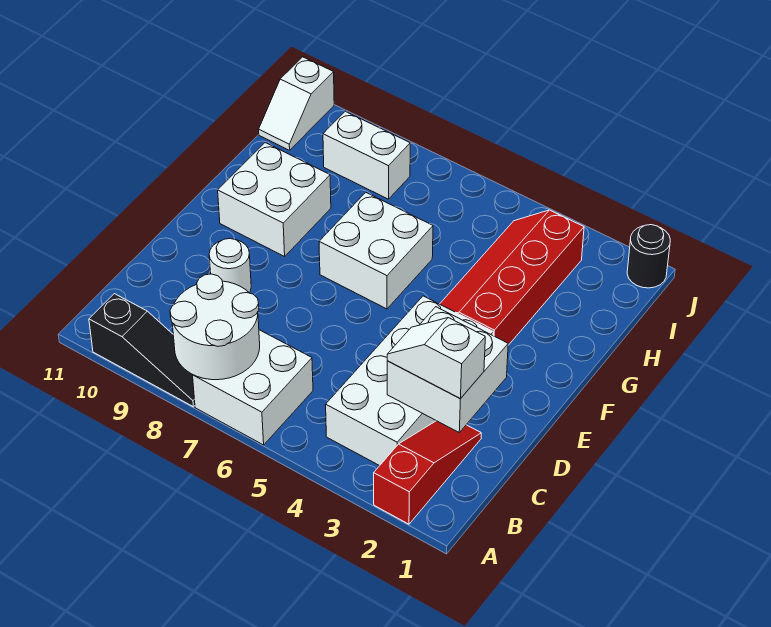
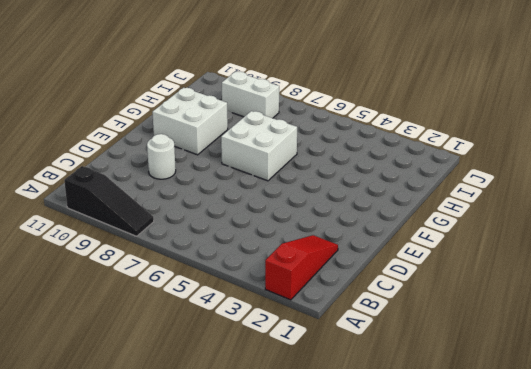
none -> white brick A6:B7 level 1
none -> white brick B3:E4 level 1
none -> red slope F3:I4 level 1 top 3

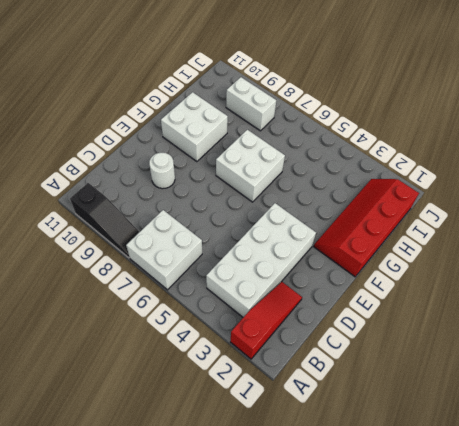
red slope F1:I2 level 1 top 1 -> red slope F3:I4 level 1 top 3
none -> white slope I11:J11 level 1 top J
none -> black round brick J1 level 1
none -> white round brick A7:B8 level 2

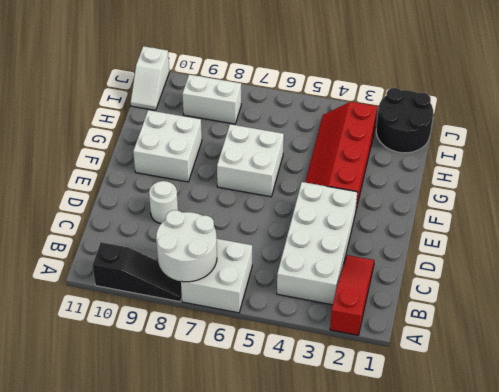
black round brick I1:J2 level 1 -> black round brick J1 level 1
none -> white brick C2:D3 level 2
none -> white slope C2:C3 level 3 top 2

